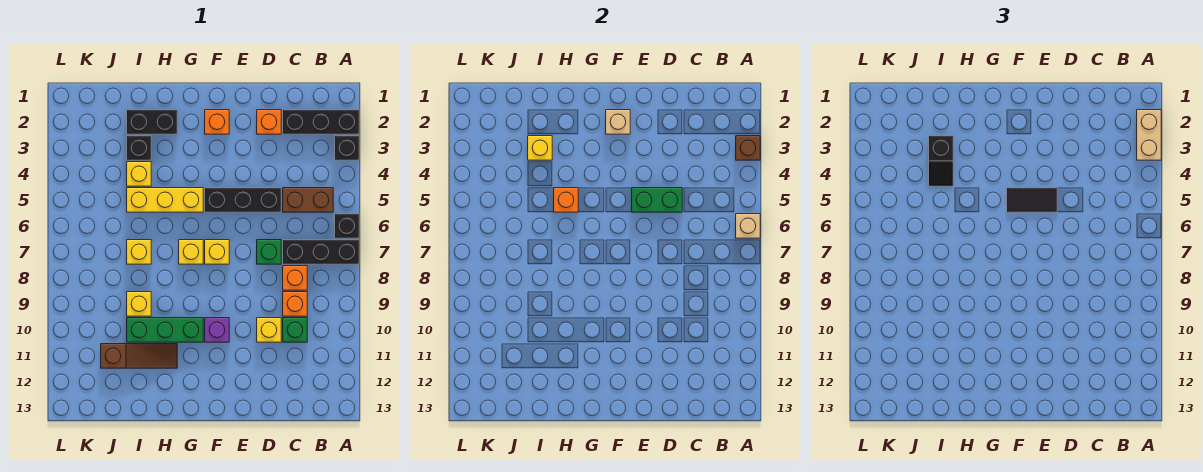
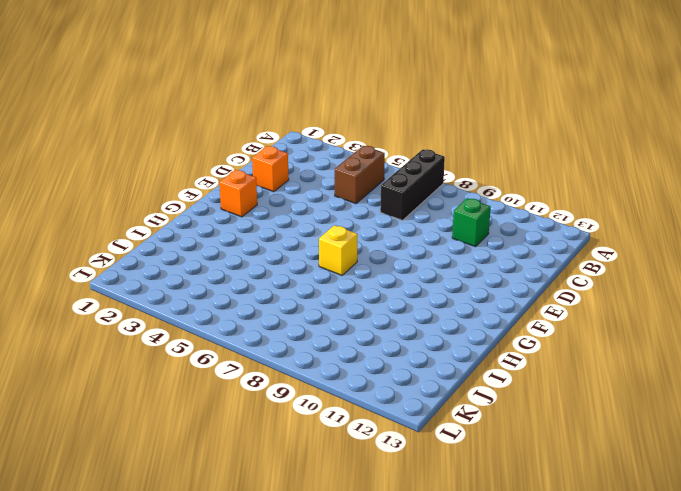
none -> black brick A2:C2 level 1
none -> black brick A3 level 1
none -> black brick A6 level 1
none -> orange brick C8 level 1

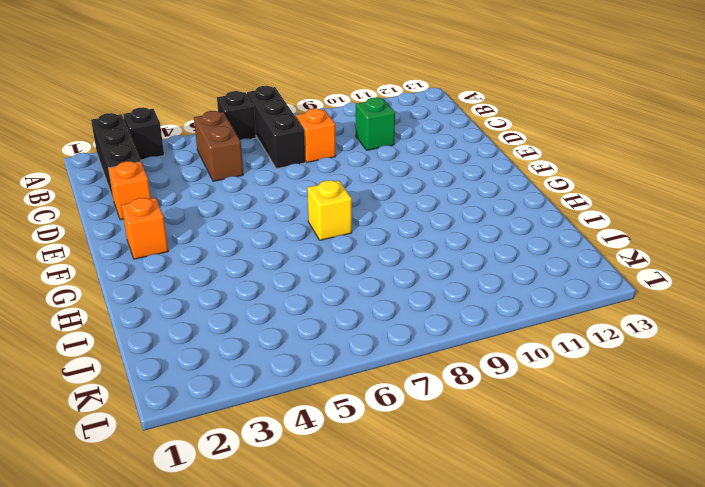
none -> orange brick C9 level 1
none -> black brick D5:F5 level 1
none -> green brick D7 level 1
none -> yellow brick D10 level 1

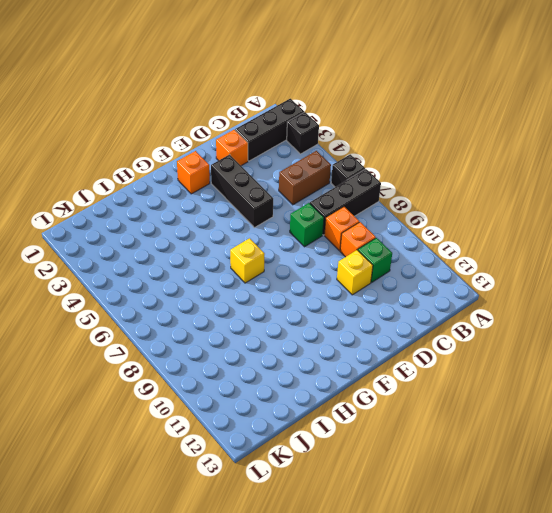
black brick E3:E5 level 1 -> black brick D5:F5 level 1
none -> yellow brick F7 level 1
none -> purple brick F10 level 1
none -> yellow brick G5:I5 level 1
none -> green brick G10:I10 level 1

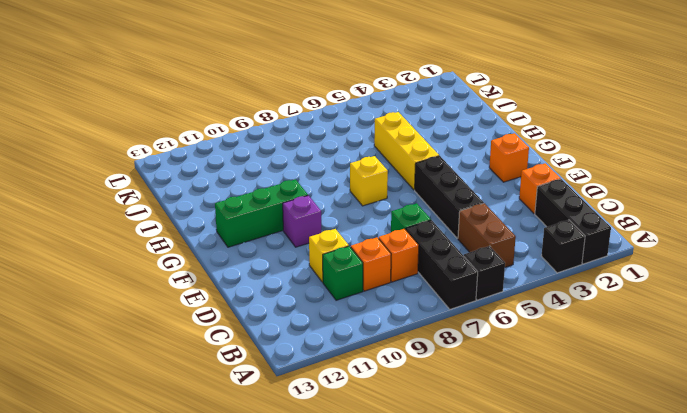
green brick G10:G12 level 1 -> green brick G10:I10 level 1
none -> yellow brick F7 level 1
none -> black brick H2:I2 level 1
none -> brown slope H11:J11 level 1 top J
none -> black brick I3 level 1

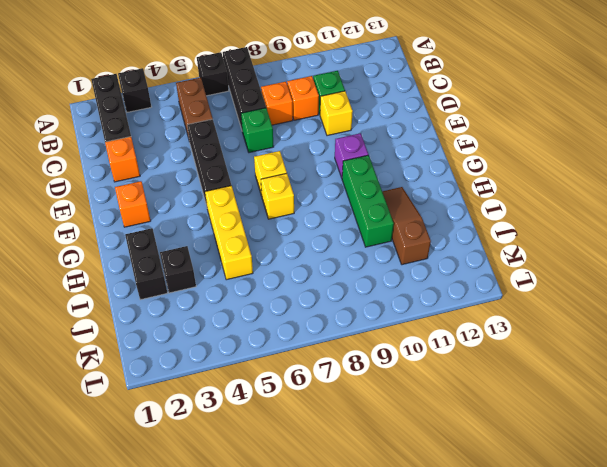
none -> yellow brick I4 level 1
none -> yellow brick I7 level 1
none -> yellow brick I9 level 1
none -> brown brick A3 level 2

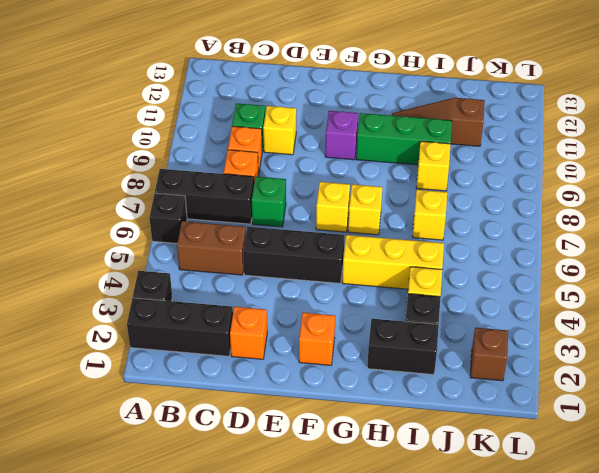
brown brick K2 level 1 -> brown brick A3 level 2
none -> tan brick A6 level 2
none -> green brick D5:E5 level 2
none -> tan brick F2 level 2
none -> orange brick H5 level 2

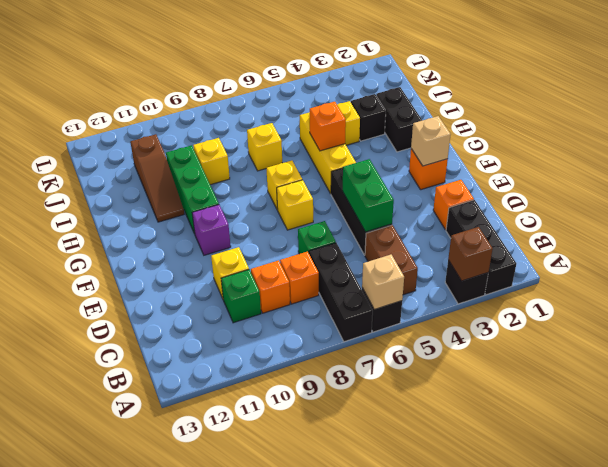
none -> yellow brick I3 level 2
none -> tan brick A2:A3 level 3
none -> black tile E5:F5 level 3
none -> black slope I3:I4 level 3 top 3

